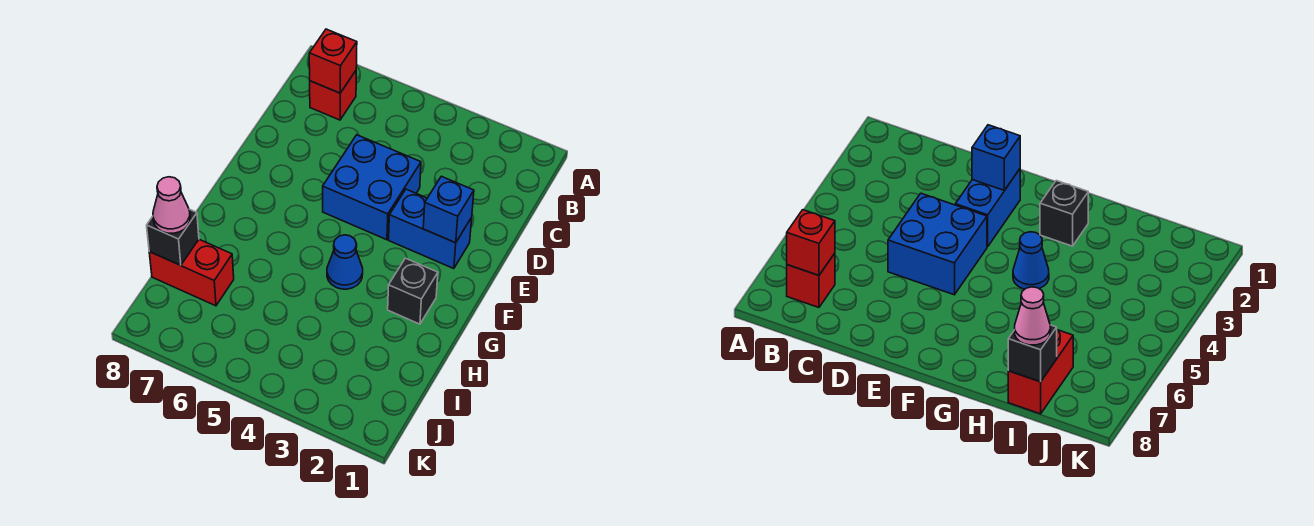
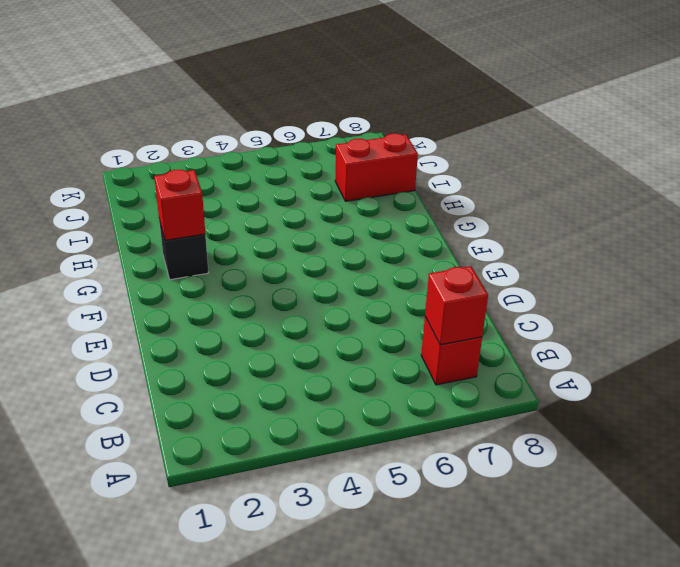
red brick G2 level 2 -> none
none -> blue brick D4:E5 level 1
none -> blue brick E2:E3 level 1

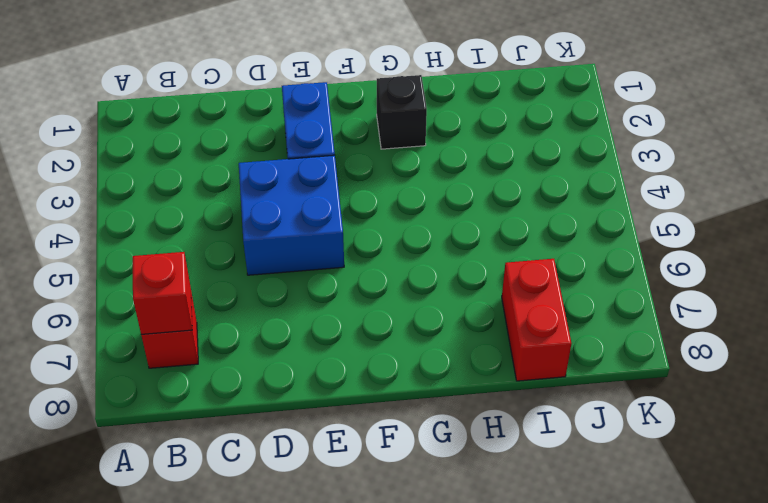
none -> blue cone G4 level 1
none -> blue brick E2 level 2

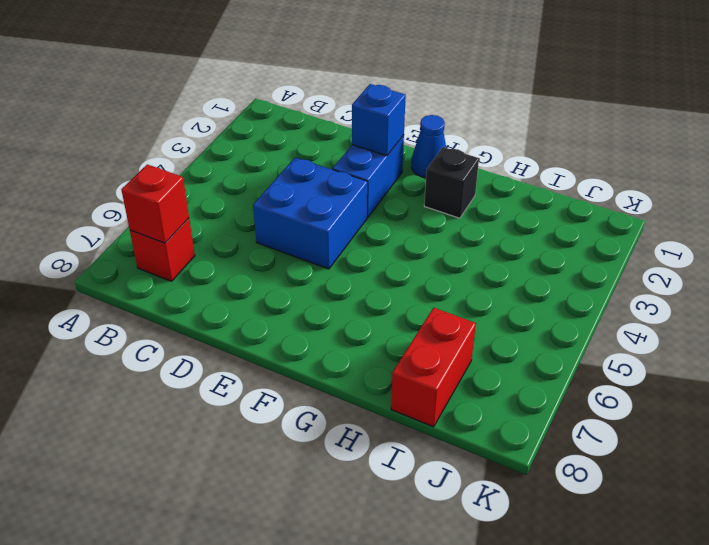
blue cone F1 level 1 -> blue cone G4 level 1
none -> black brick I8 level 2
none -> pink cone I8 level 3

